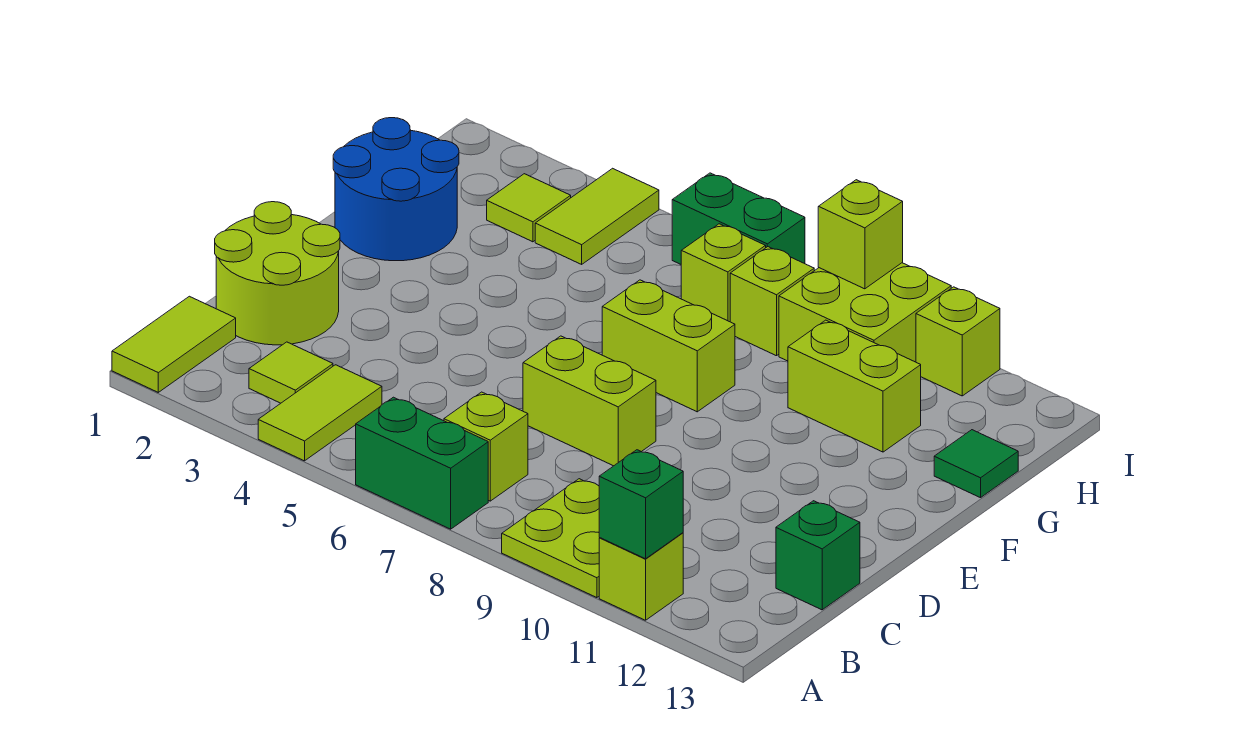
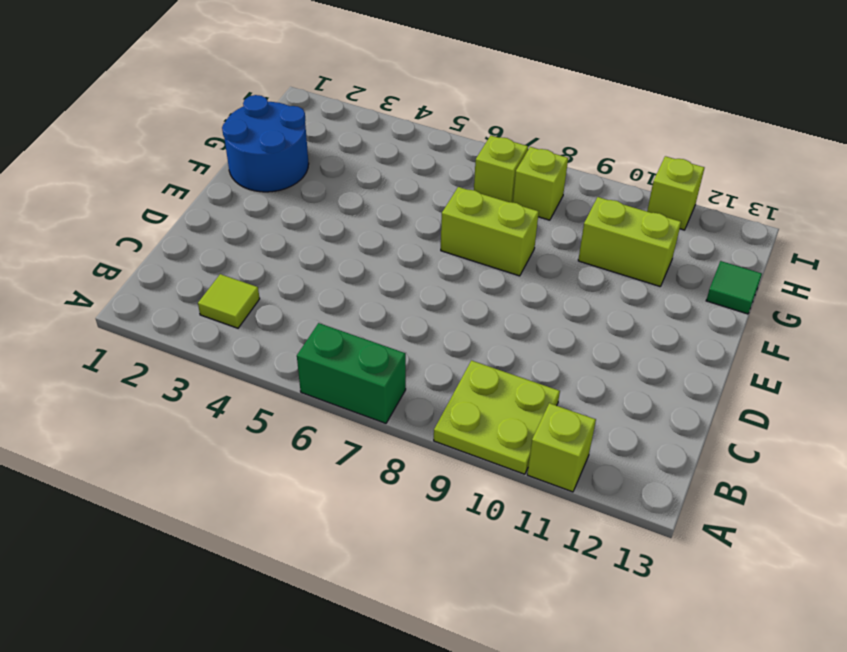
none -> lime tile A1:B1 level 1
none -> lime tile A4:B4 level 1
none -> lime brick B7 level 1

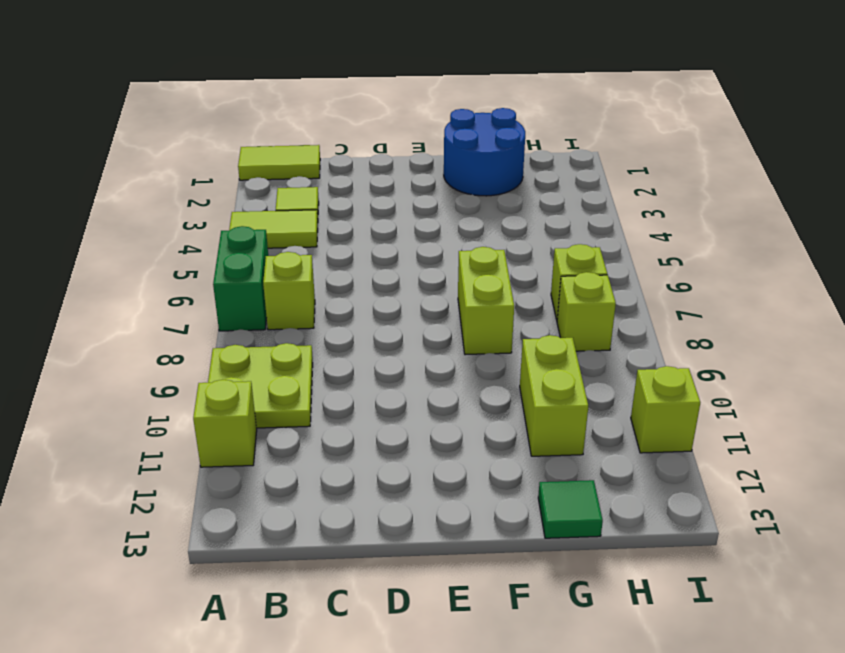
none -> lime round brick C1:D2 level 1
none -> green brick C13 level 1
none -> lime brick D7:D8 level 1

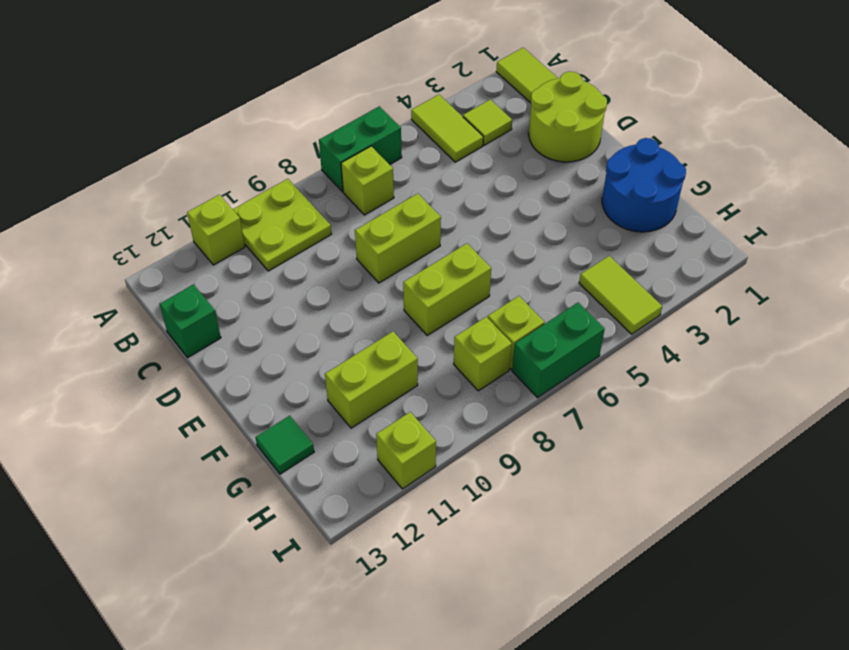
none -> lime tile H3 level 1
none -> lime brick H9:I10 level 1
none -> green brick A11 level 2

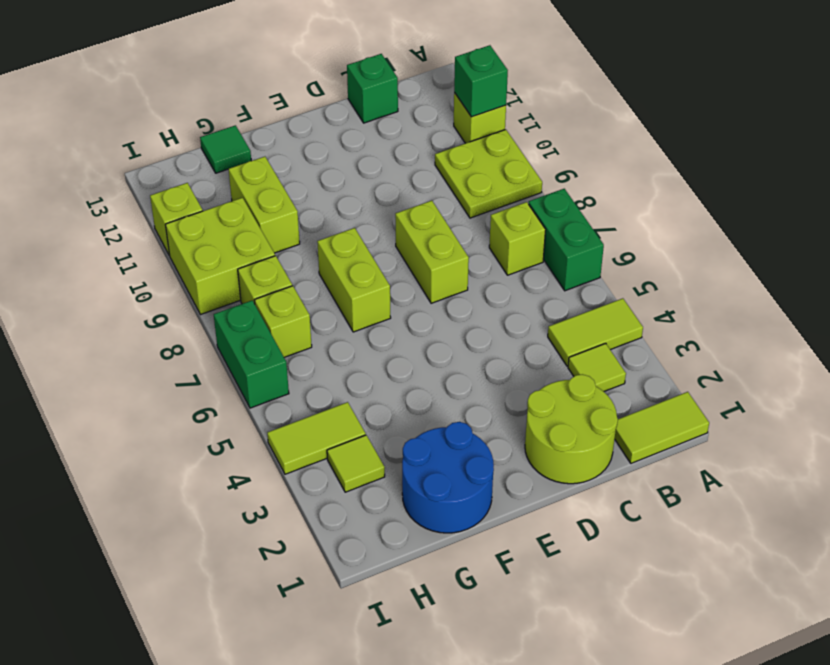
none -> lime brick I9 level 2

